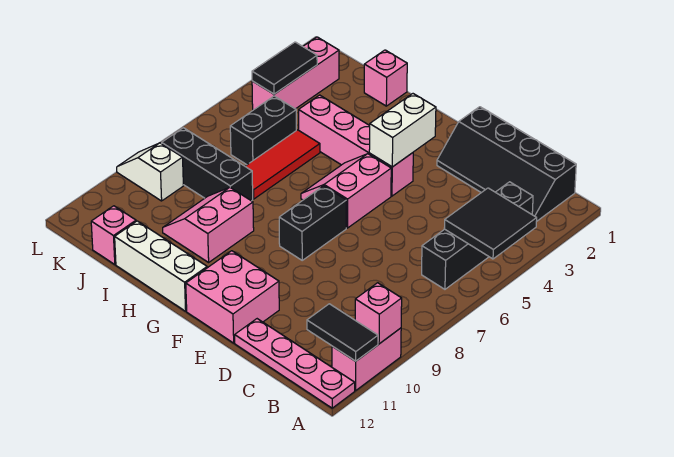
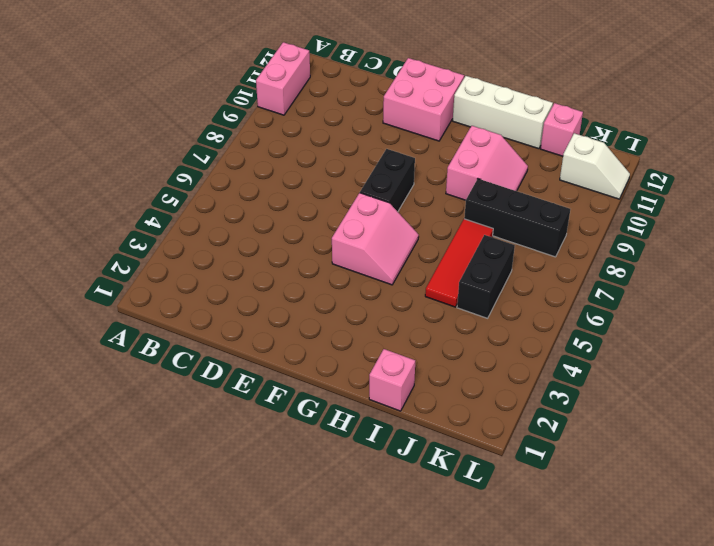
white slope K11:L11 level 1 top K -> white slope K9:L9 level 1 top K
none -> pink plate A12:D12 level 1
none -> black slope B1:E2 level 1 top 1
none -> black brick B3:B6 level 1

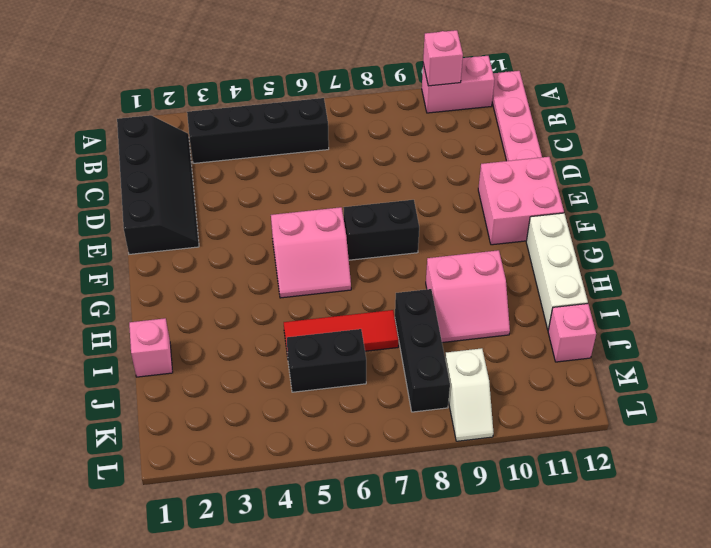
none -> pink brick F4:I4 level 1
none -> pink brick K2:K4 level 1
none -> black tile A4:B5 level 2

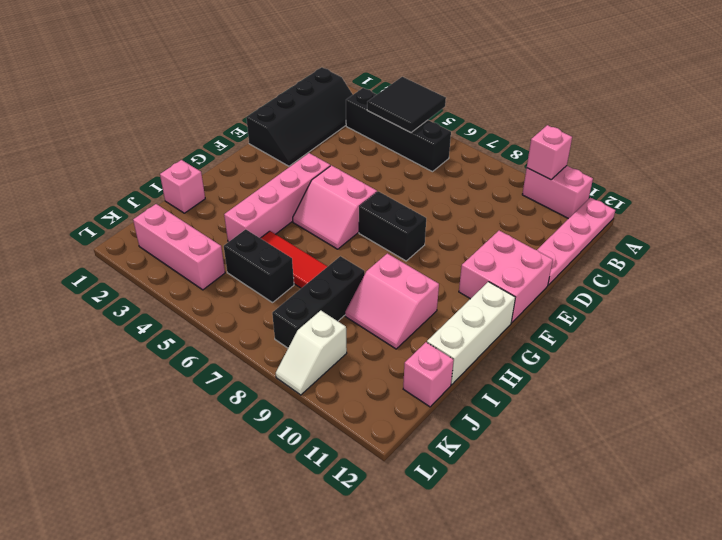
none -> black tile A11:B11 level 2
none -> white brick F3:F4 level 2
none -> black tile K3:K4 level 2

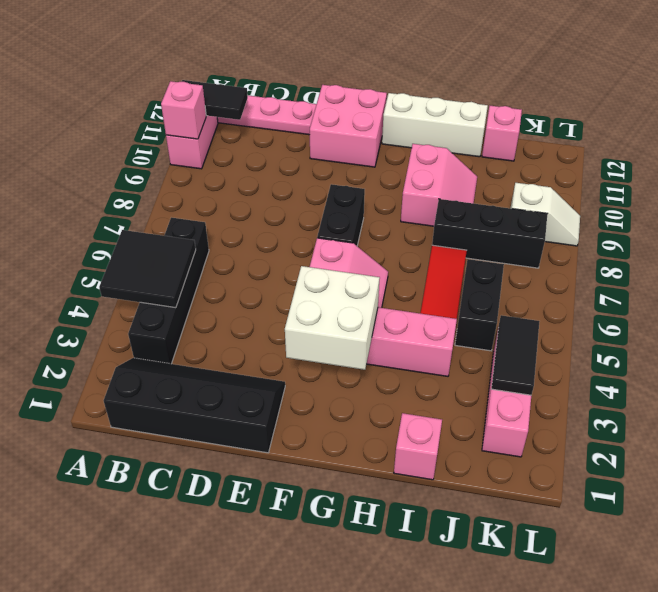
white brick F3:G4 level 2 -> white brick F3:F4 level 2

